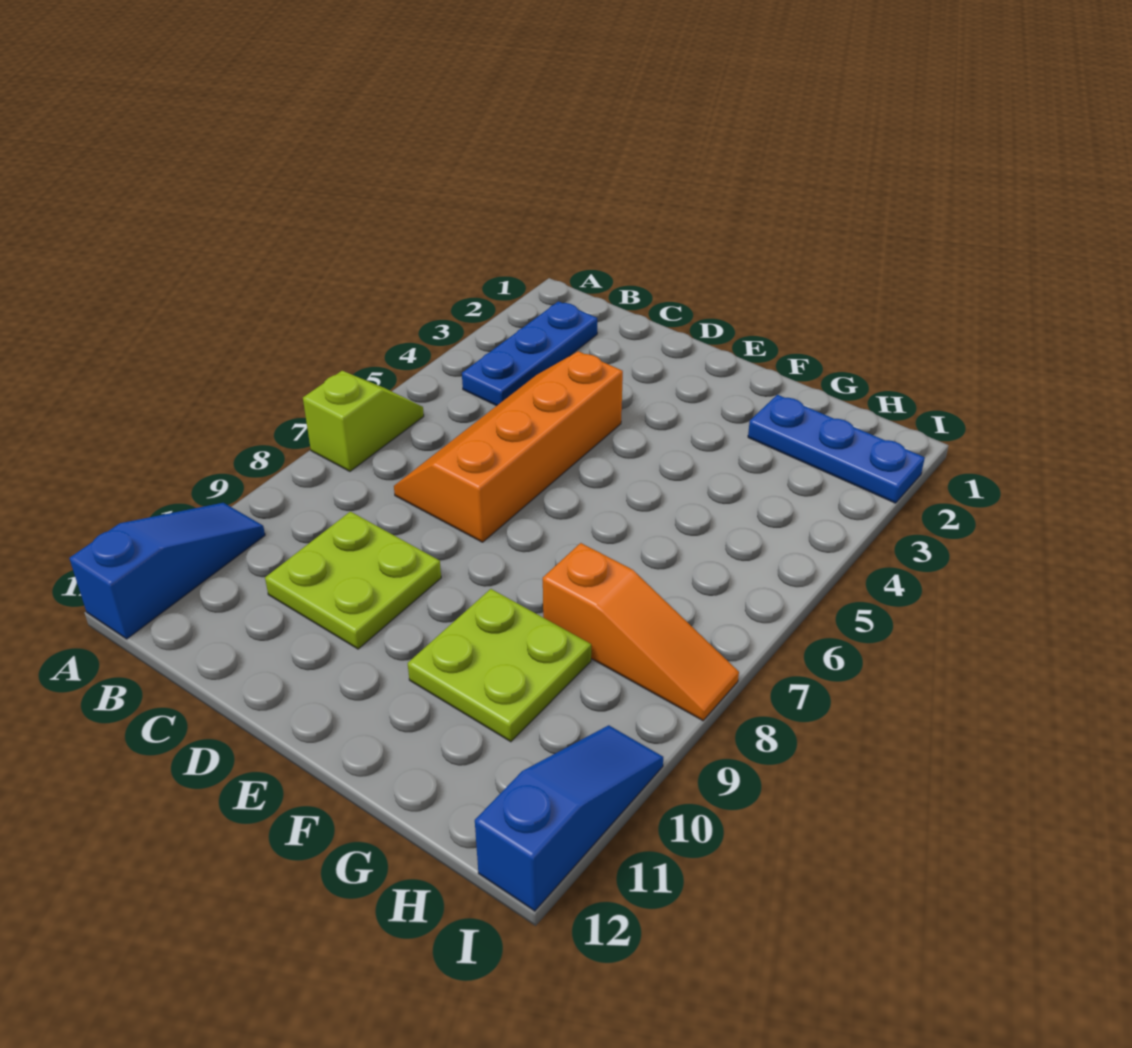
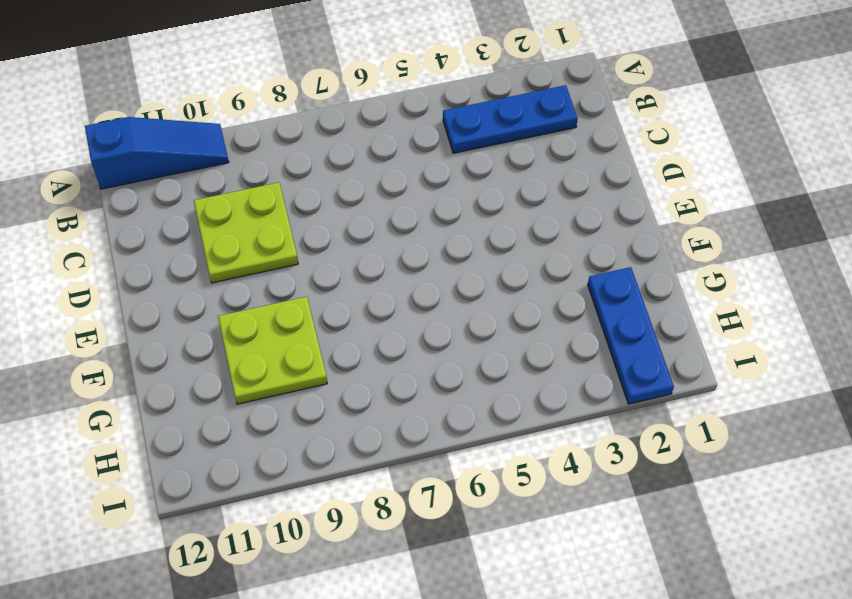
none -> lime slope A6:A7 level 1 top 7
none -> orange slope C4:D7 level 1 top D

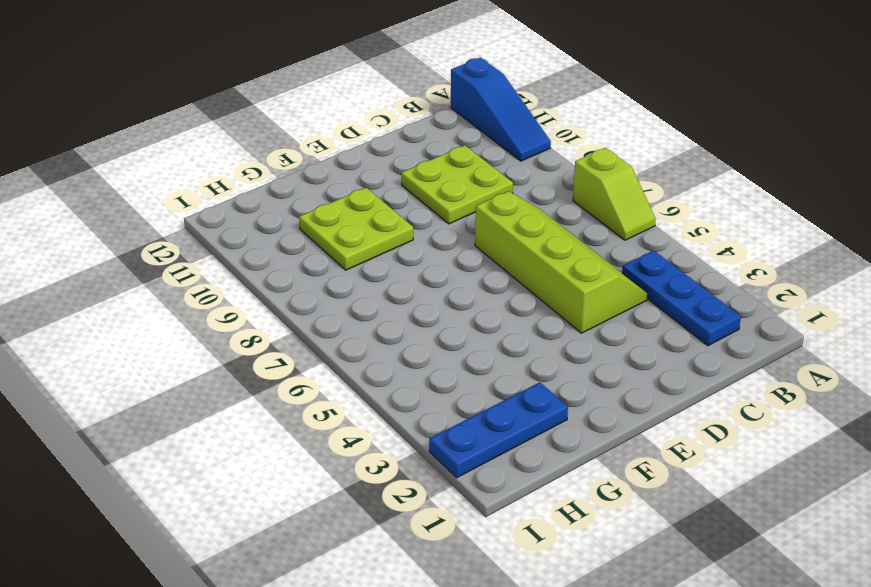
lime slope C4:D7 level 1 top D -> orange slope C4:D7 level 1 top D
none -> orange slope G8:I8 level 1 top G
none -> blue slope I10:I12 level 1 top 12

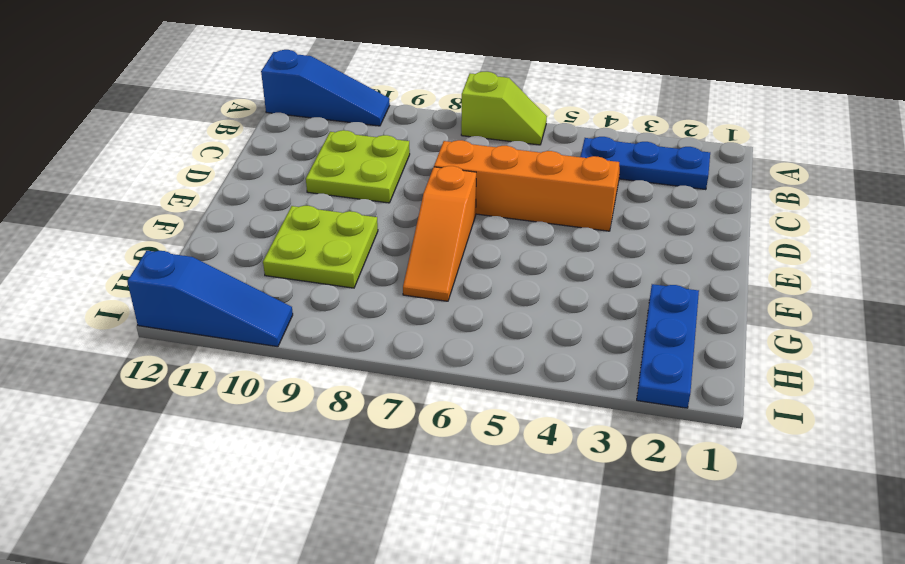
orange slope E7:G7 level 1 top E -> orange slope G8:I8 level 1 top G

